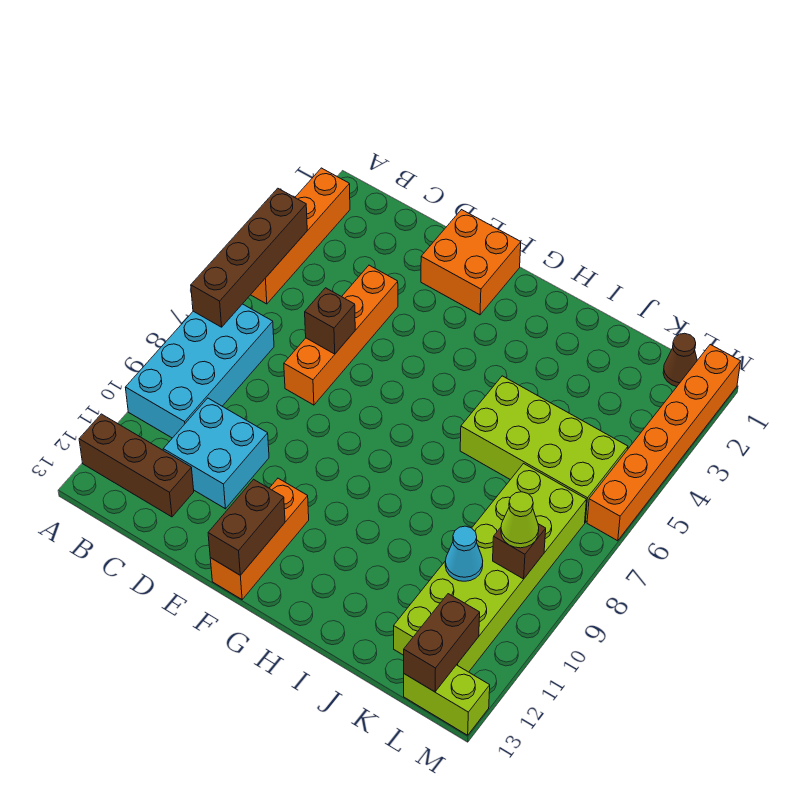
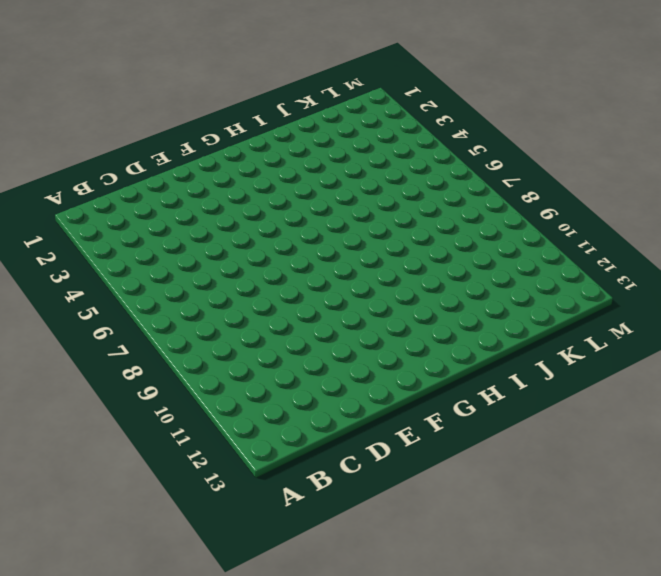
none -> orange brick A2:A5 level 1
none -> cyan brick A7:B10 level 1
none -> brown brick A12:C12 level 1

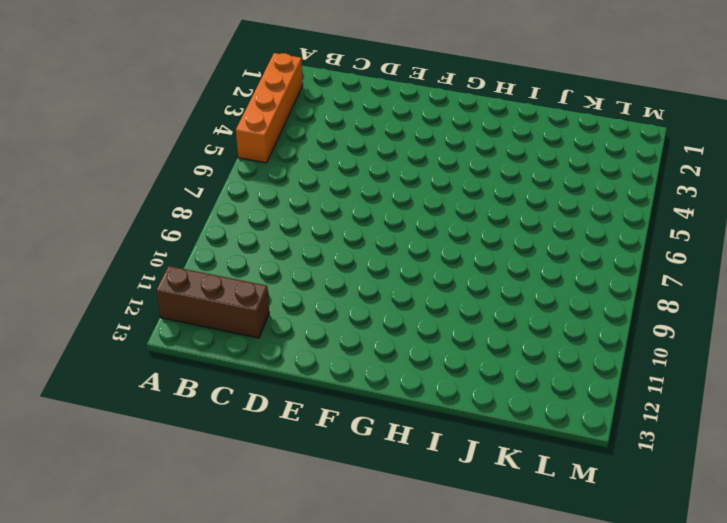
none -> cyan brick A7:B10 level 1
none -> cyan brick C10:D11 level 1
none -> orange brick D4:D7 level 1

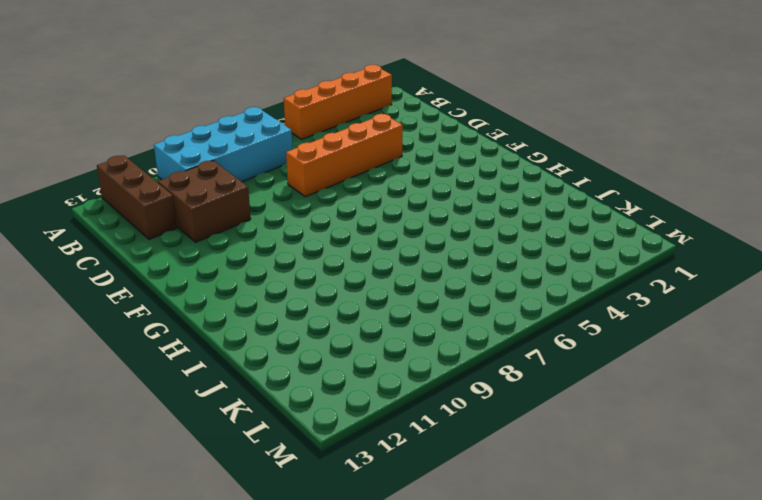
brown brick C10:D11 level 1 -> cyan brick C10:D11 level 1
none -> orange brick E1:F2 level 1
none -> orange brick F11:F13 level 1
none -> lime brick I5:L6 level 1

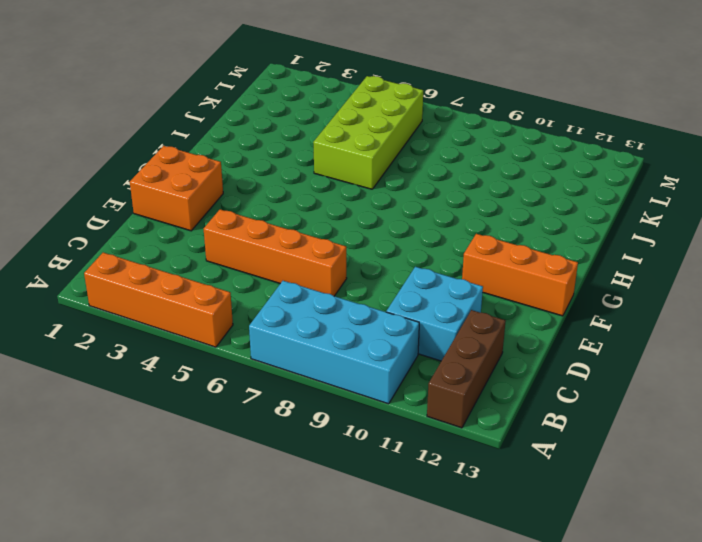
none -> lime brick K7:L12 level 1
none -> brown cone L1 level 1
none -> lime brick L13:M13 level 1

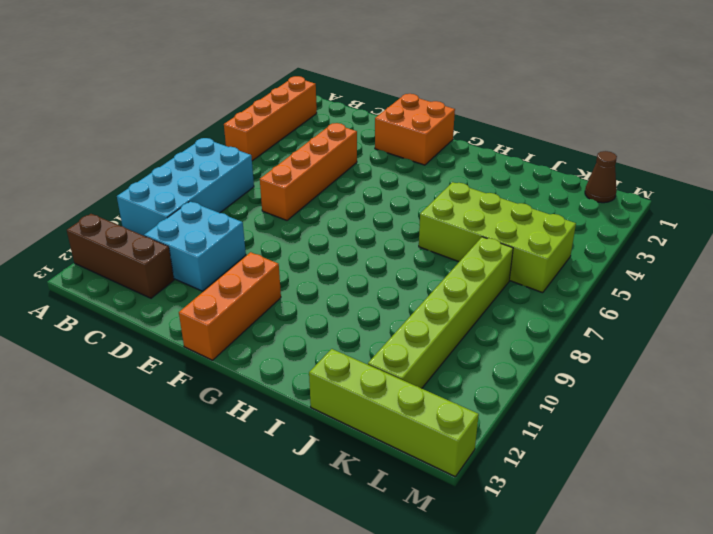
lime brick J13:M13 level 1 -> lime brick L13:M13 level 1
lime brick K7:K12 level 1 -> lime brick K7:L12 level 1
none -> orange brick M1:M6 level 1
none -> brown brick A4:A7 level 2
none -> brown brick D6 level 2

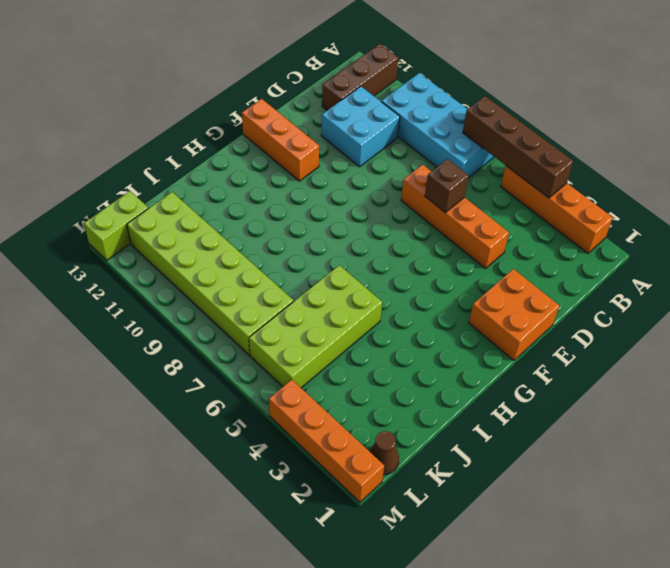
orange brick M1:M4 level 1 -> orange brick M1:M6 level 1
none -> brown brick F12:F13 level 2
none -> cyan cone K10 level 2
none -> brown brick L9 level 2

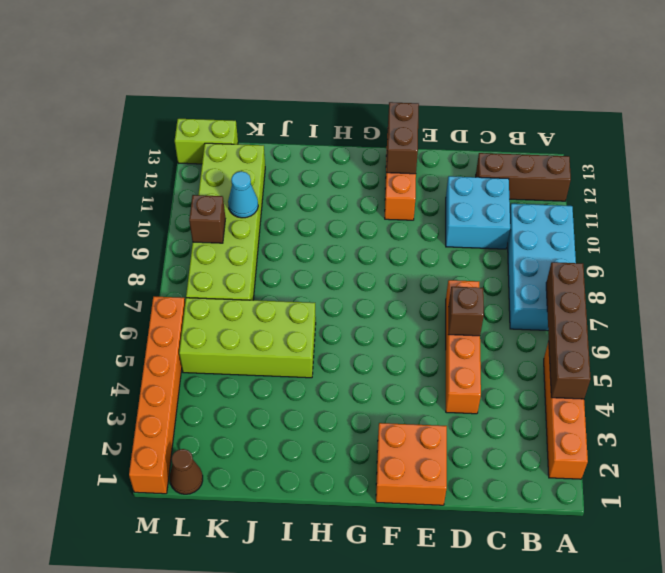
none -> brown brick L12:L13 level 2
none -> lime cone L9 level 3

